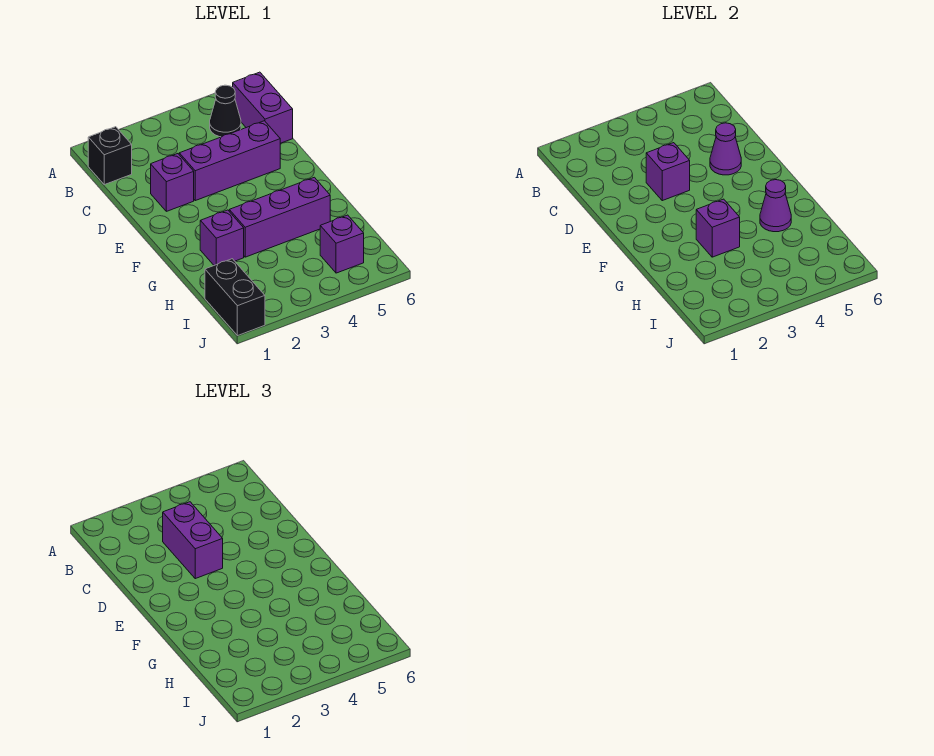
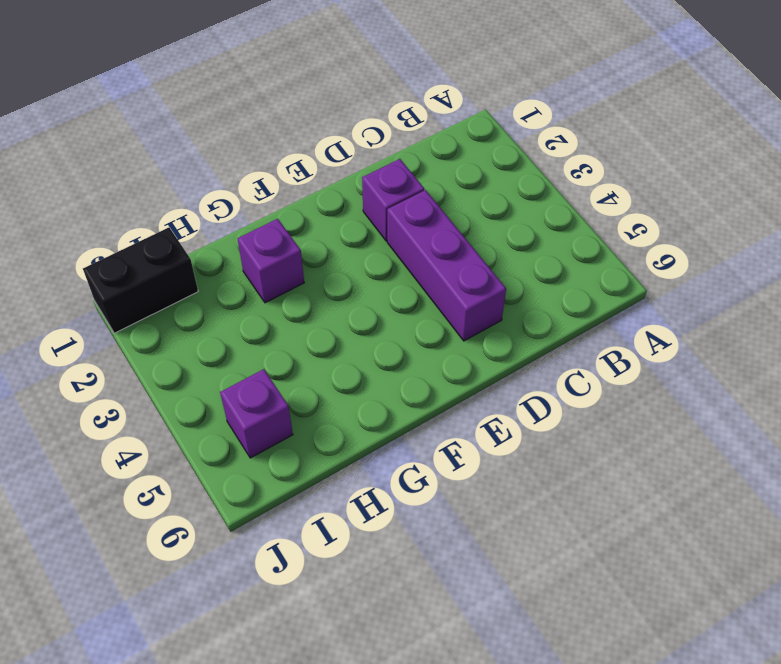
none -> black brick B1 level 1
none -> black cone B5 level 1
none -> purple brick B6:C6 level 1

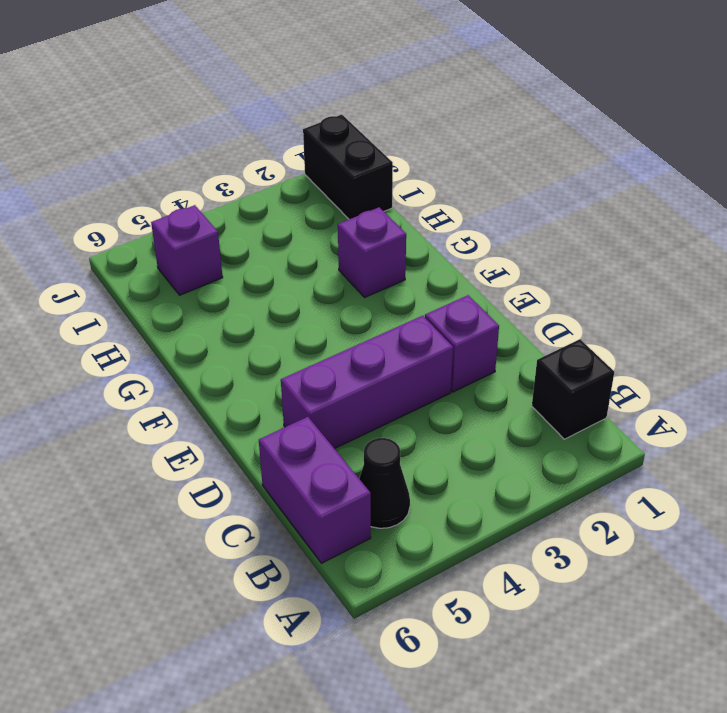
none -> purple brick G3:G5 level 1
none -> purple brick D3 level 2
none -> purple cone D5 level 2

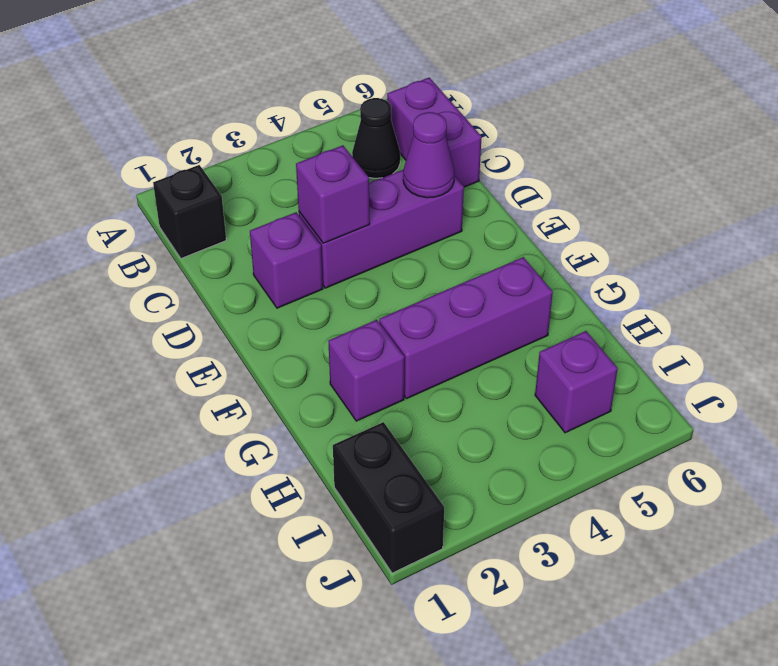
none -> purple brick G3 level 2
none -> purple cone G5 level 2
none -> purple brick C3:D3 level 3

